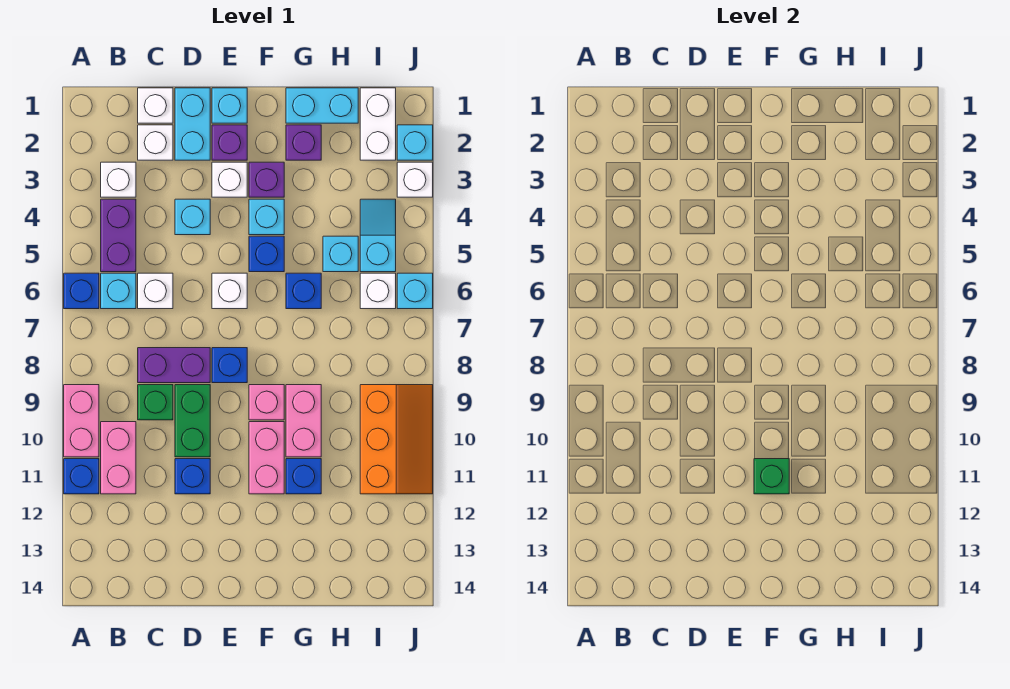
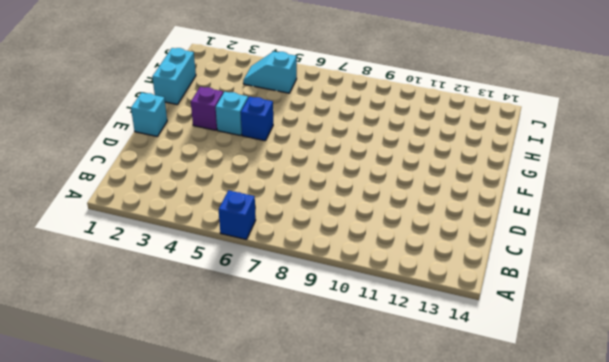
none -> pink brick A9:A10 level 1
none -> blue brick A11 level 1
none -> white brick B3 level 1
none -> purple brick B4:B5 level 1

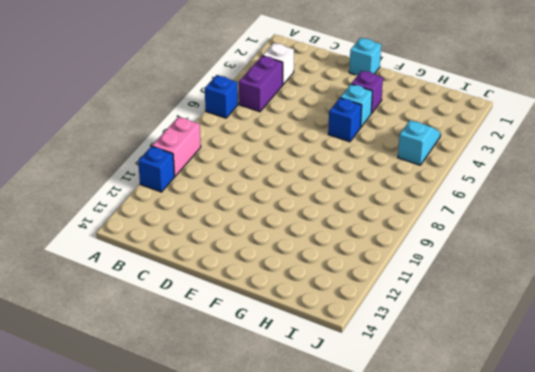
none -> cyan brick B6 level 1
none -> pink brick B10:B11 level 1
none -> white brick C1 level 1
none -> white brick C2 level 1

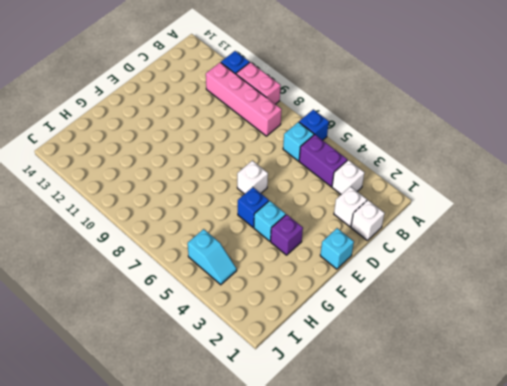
pink brick B8:B11 level 1 -> pink brick B10:B11 level 1
none -> white brick C6 level 1
none -> purple brick C8:D8 level 1
none -> green brick C9 level 1
none -> cyan brick D1:D2 level 1

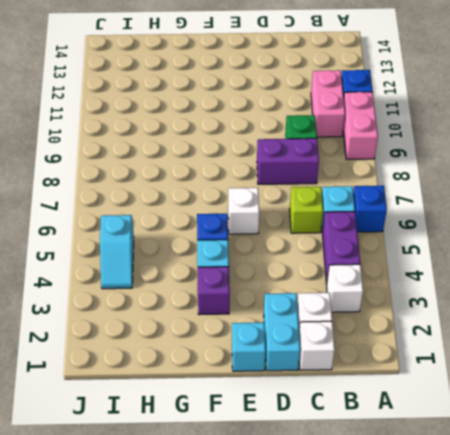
lime brick C6 level 1 -> white brick C6 level 1
none -> cyan brick D4 level 1
none -> green brick D9:D10 level 1
none -> blue brick D11 level 1
none -> purple brick E2 level 1

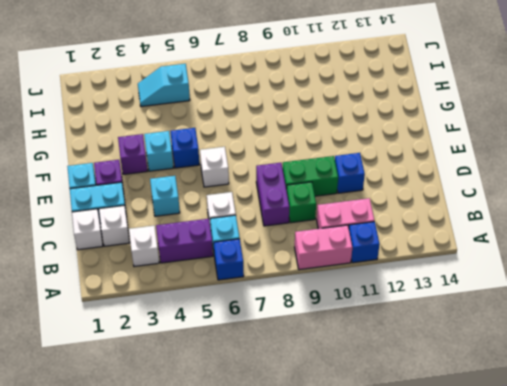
none -> white brick E3 level 1
none -> blue brick E8 level 1
none -> pink brick F9 level 1
none -> pink brick F10:F11 level 1

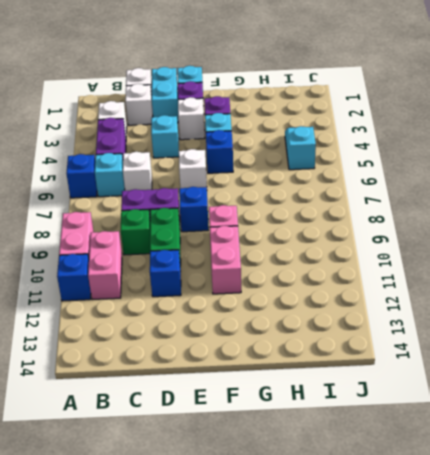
none -> cyan brick G1:H1 level 1
none -> purple brick G2 level 1
none -> blue brick G6 level 1
none -> pink brick G9:G10 level 1

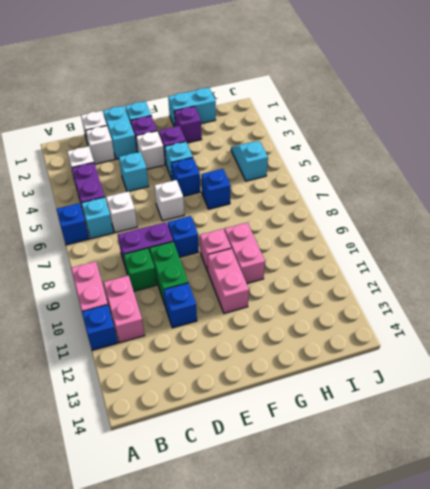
none -> blue brick G11 level 1
none -> cyan brick H5 level 1
none -> white brick I1:I2 level 1
none -> white brick I6 level 1

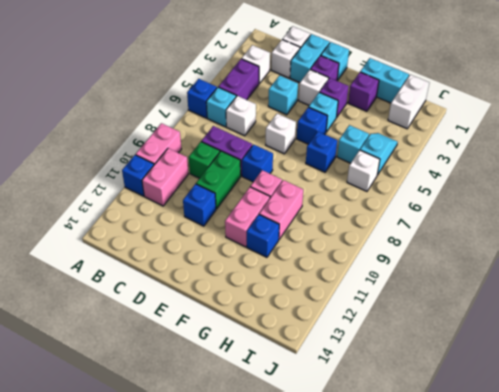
none -> orange slope I9:J11 level 1 top I
none -> cyan brick J2 level 1
none -> white brick J3 level 1
none -> cyan brick J6 level 1

